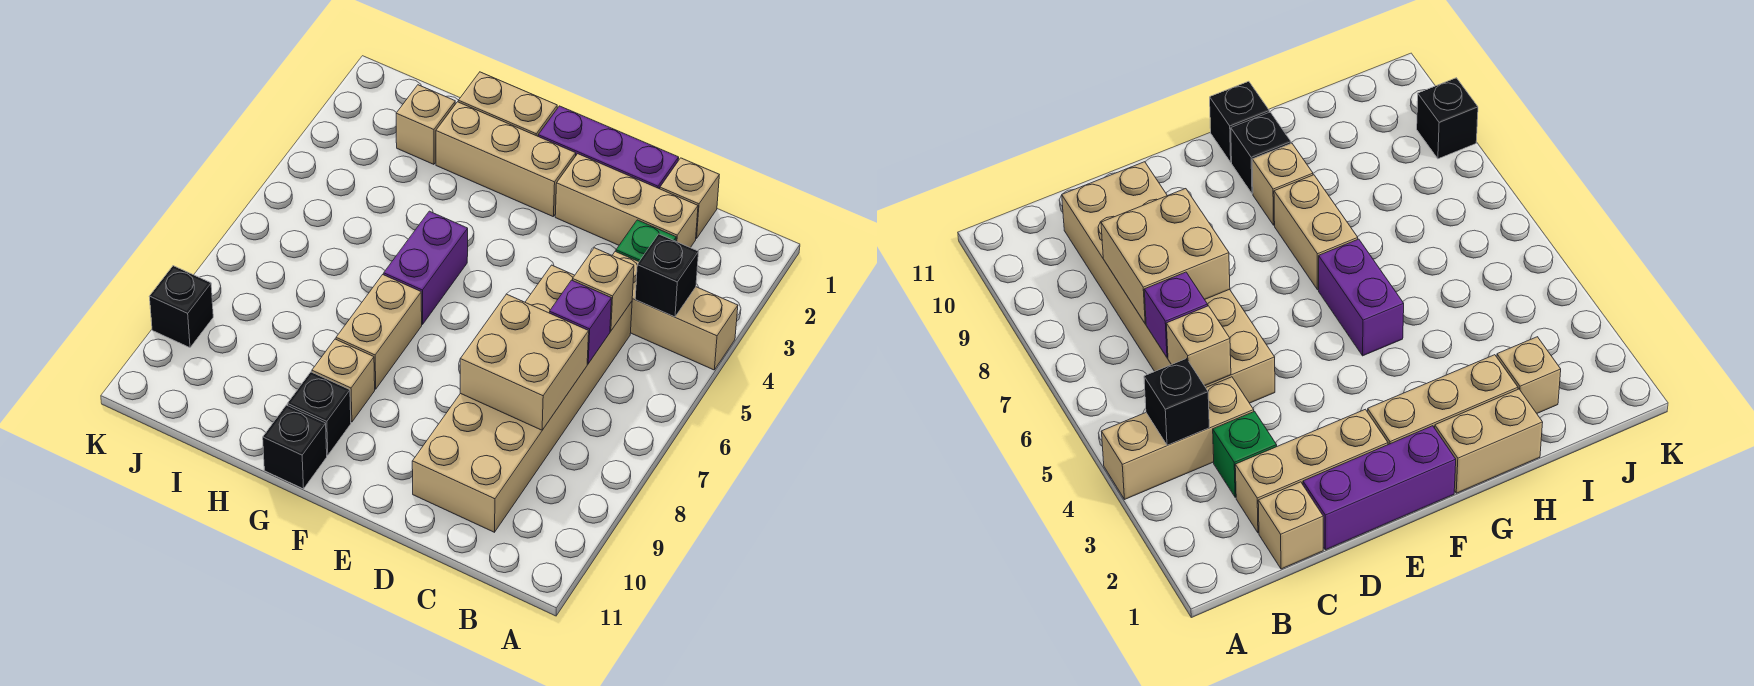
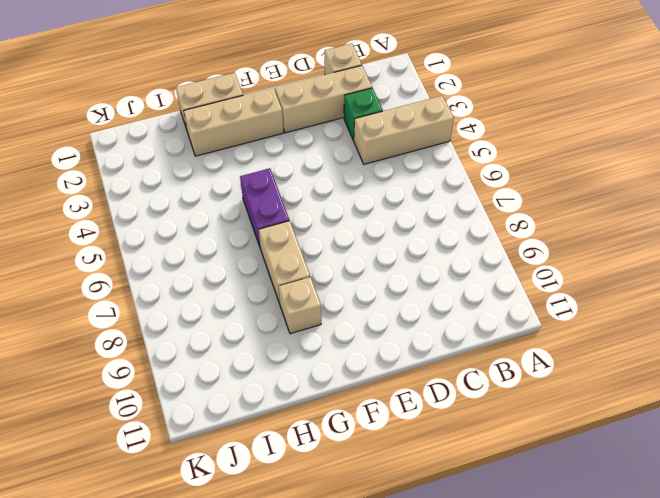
none -> tan brick C5:D10 level 1
none -> purple brick D1:F1 level 1
none -> black brick G10 level 1

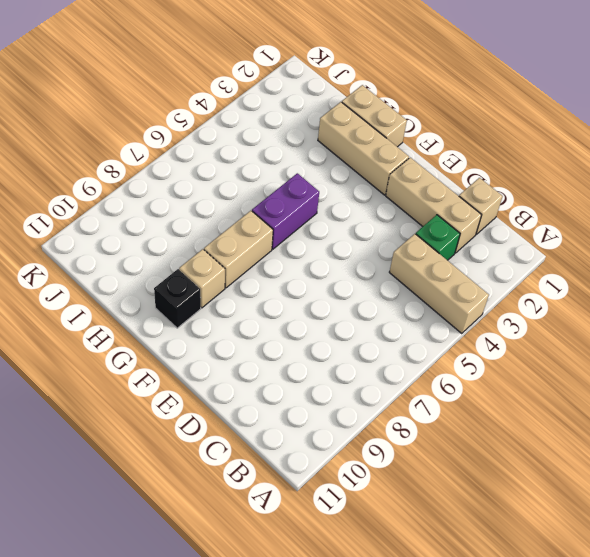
none -> tan brick C5:D10 level 1
none -> purple brick D1:F1 level 1
none -> black brick G11 level 1

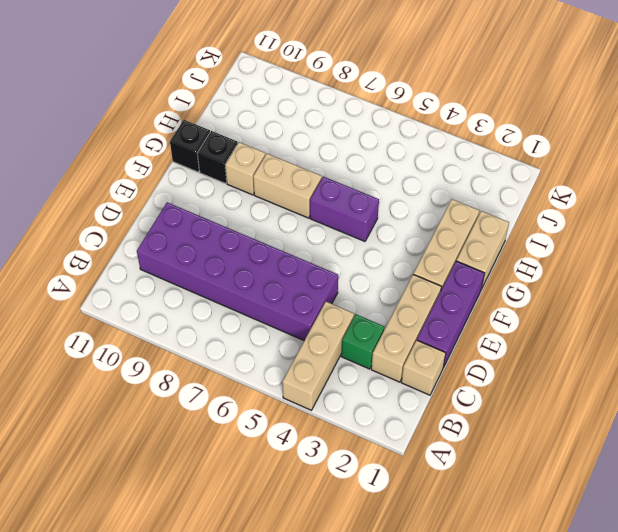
purple brick C5:D10 level 1 -> tan brick C5:D10 level 1
none -> tan brick I2 level 1
none -> black brick K9 level 1
none -> black brick B4 level 2

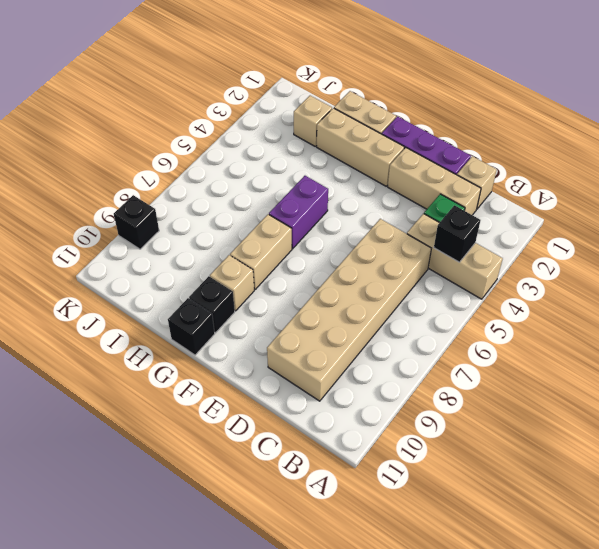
none -> tan brick C5 level 2
none -> purple brick C6 level 2
none -> tan brick C7:D8 level 2

